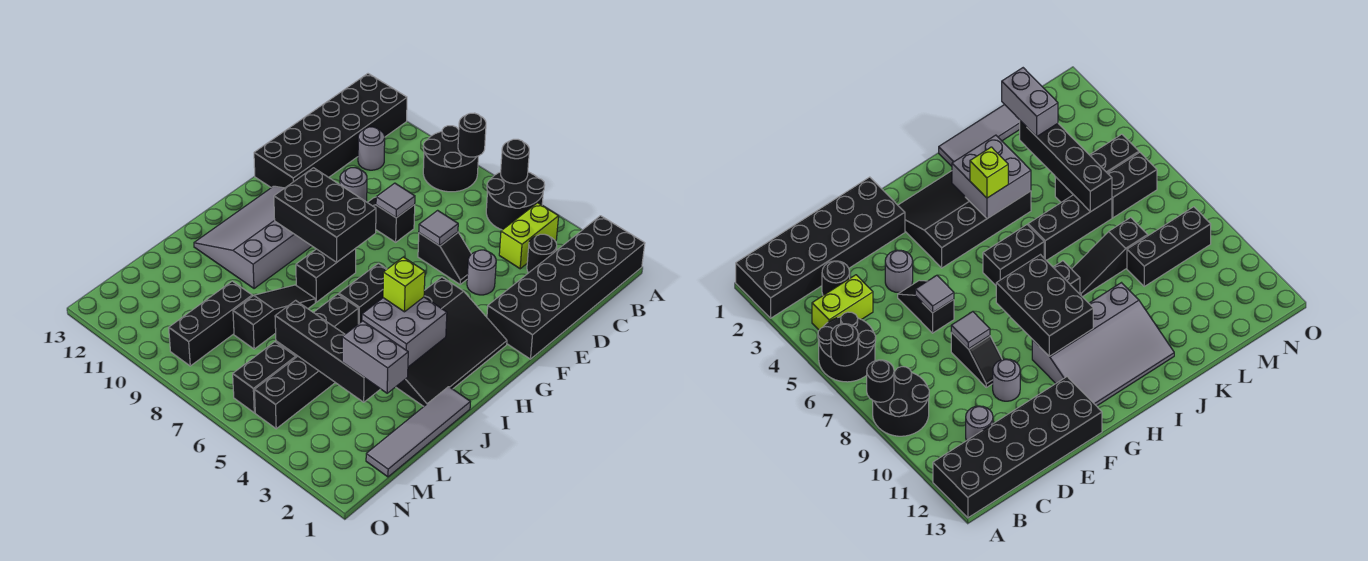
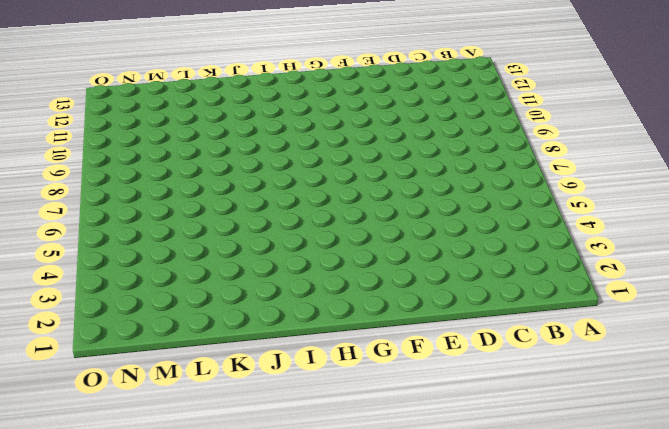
none -> black brick A1:F2 level 1
none -> black round brick A5:B6 level 1
none -> black round brick A8:B9 level 1
none -> black brick A12:F13 level 1

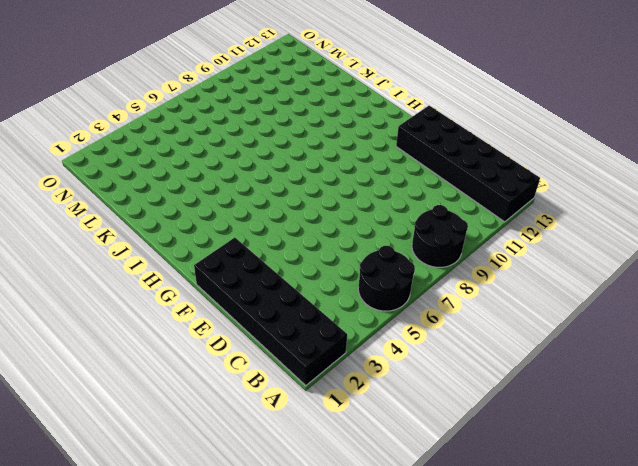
none -> lime brick B4:C4 level 1
none -> black round brick C3 level 1
none -> grey round brick C11 level 1
none -> grey round brick E4 level 1

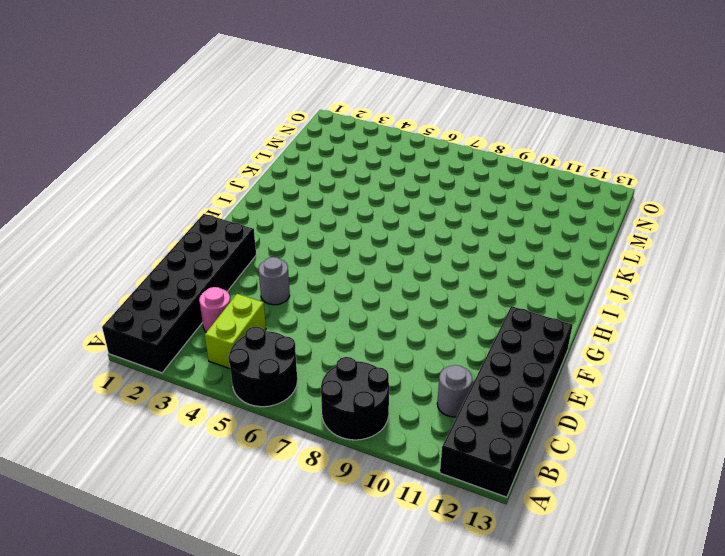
pink round brick C3 level 1 -> black round brick C3 level 1
none -> black slope E5:E6 level 1 top 6
none -> black slope E8:E9 level 1 top 8
none -> grey round brick E10 level 1
none -> black slope G2:J4 level 1 top 4

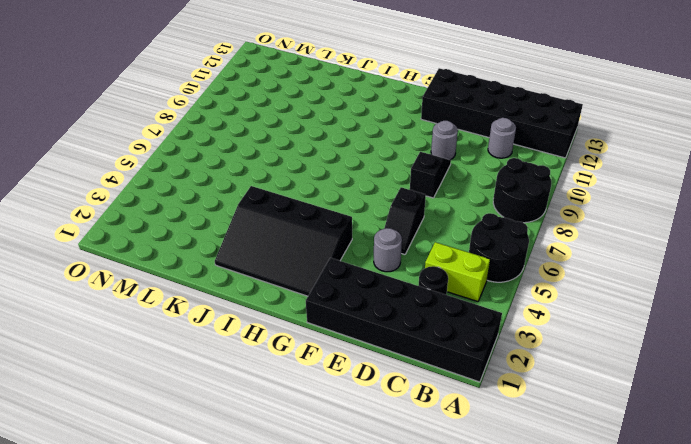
none -> grey slope G10:J12 level 1 top 10
none -> black brick H6:I6 level 1
none -> black brick H8:I8 level 1
none -> grey tile J1:M1 level 1

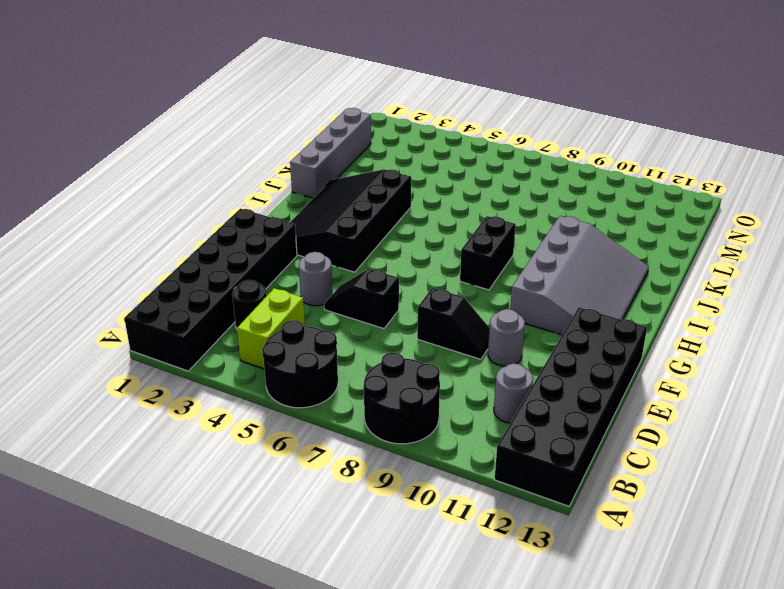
grey brick J1:M1 level 1 -> grey tile J1:M1 level 1
none -> black brick H6:I6 level 1
none -> black brick J6:L6 level 1
none -> black slope J8:L8 level 1 top L
none -> black brick L5:N5 level 1

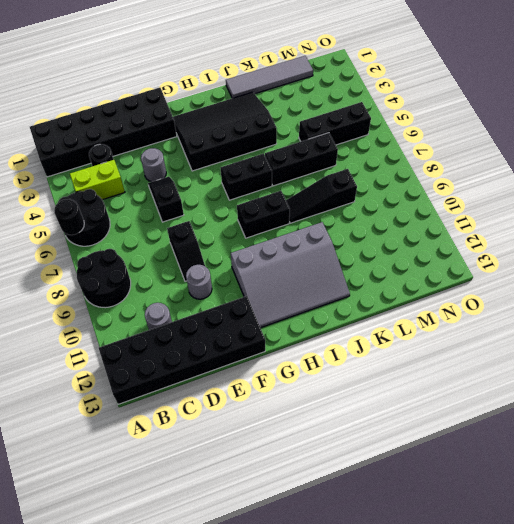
none -> black brick L9:N9 level 1
none -> black brick M6:N6 level 1
none -> black round brick A8 level 2
none -> grey tile E6 level 2

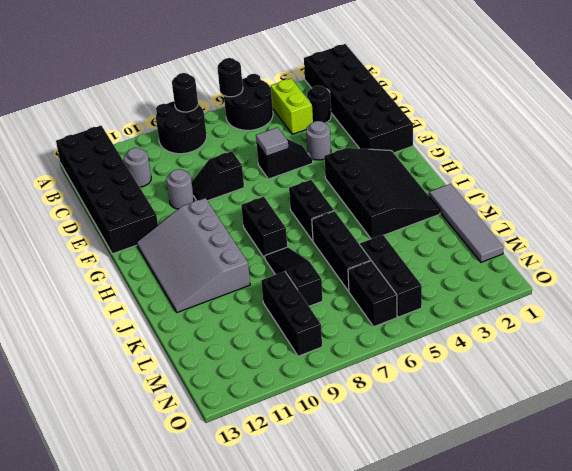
none -> grey tile E8 level 2
none -> black brick G8:H10 level 2
none -> grey brick I3:J4 level 2
none -> black brick L3:L6 level 2

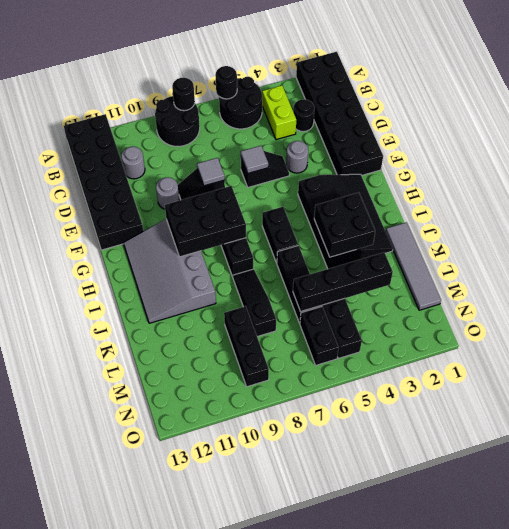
black brick I3:J4 level 2 -> grey brick I3:J4 level 2
none -> lime brick I4 level 3
none -> grey brick L2:L3 level 3

